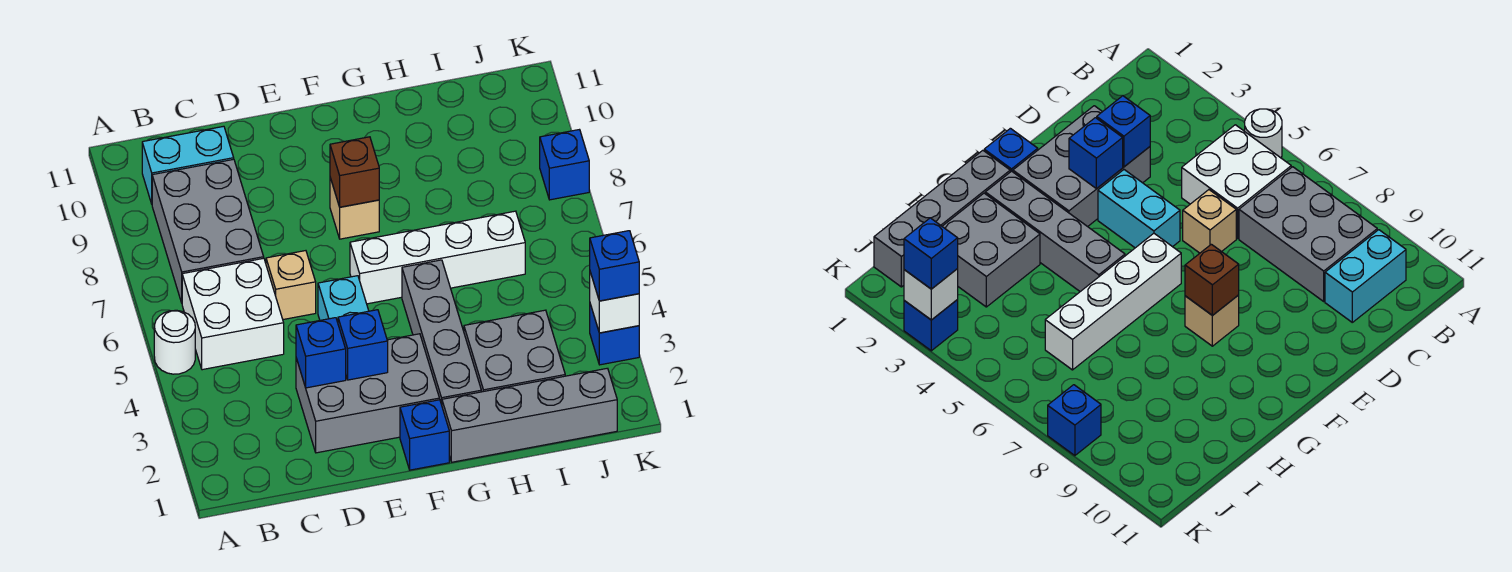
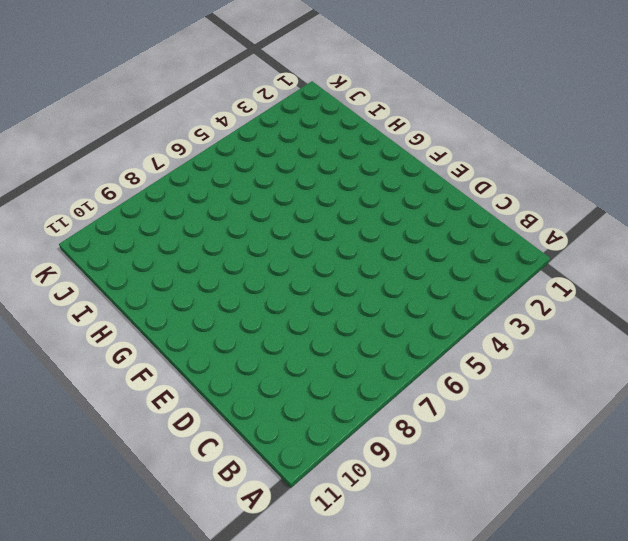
none -> white round brick A5 level 1
none -> white brick B5:C6 level 1
none -> grey brick B7:C9 level 1

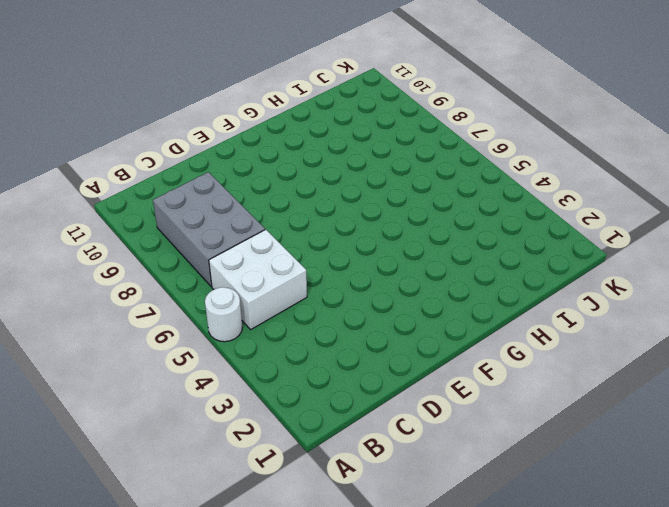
none -> cyan brick B10:C10 level 1
none -> grey brick D2:F3 level 1
none -> tan brick D6 level 1

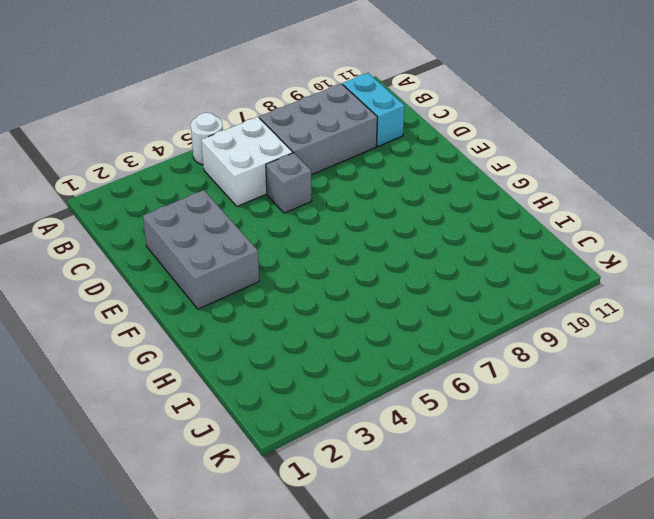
grey brick D6 level 1 -> tan brick D6 level 1
none -> cyan brick E4:E5 level 1
none -> blue brick F1 level 1
none -> white brick F6:I6 level 1

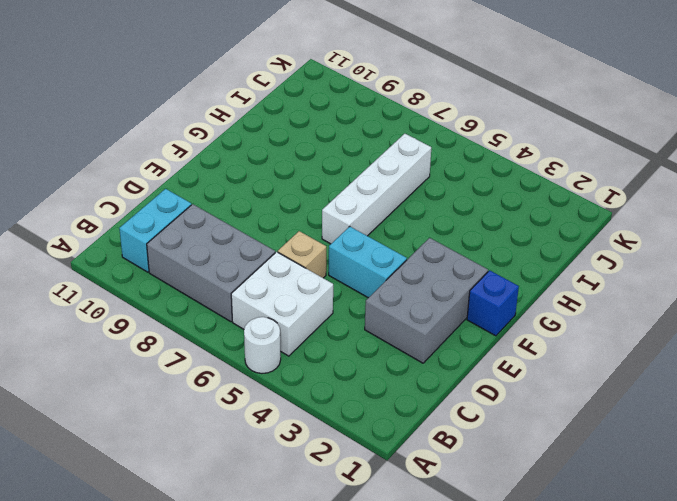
none -> tan brick F8 level 1
none -> grey brick G1:J1 level 1
none -> grey brick G2:G5 level 1

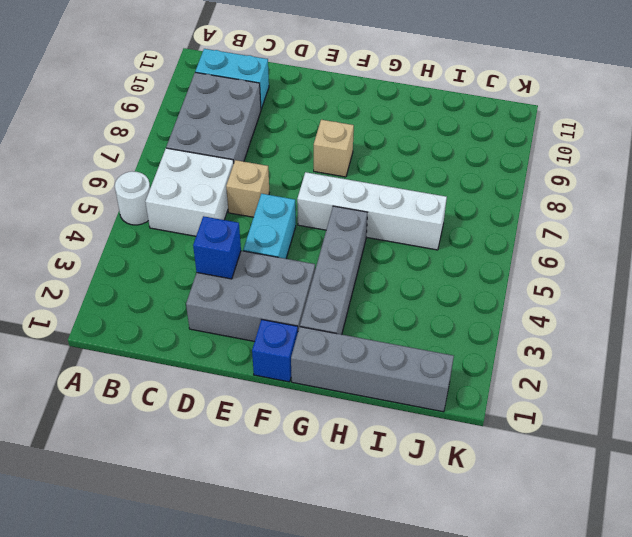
none -> grey brick H2:I3 level 1
none -> blue brick K3 level 1
none -> blue brick K8 level 1

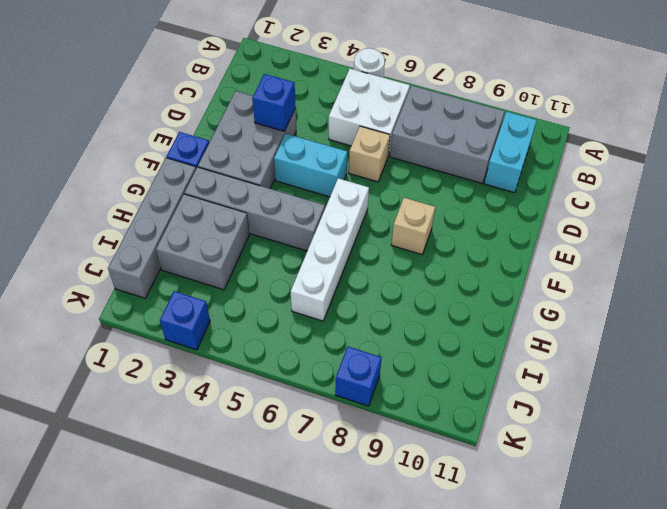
none -> blue brick E3 level 2
none -> brown brick F8 level 2
none -> white brick K3 level 2

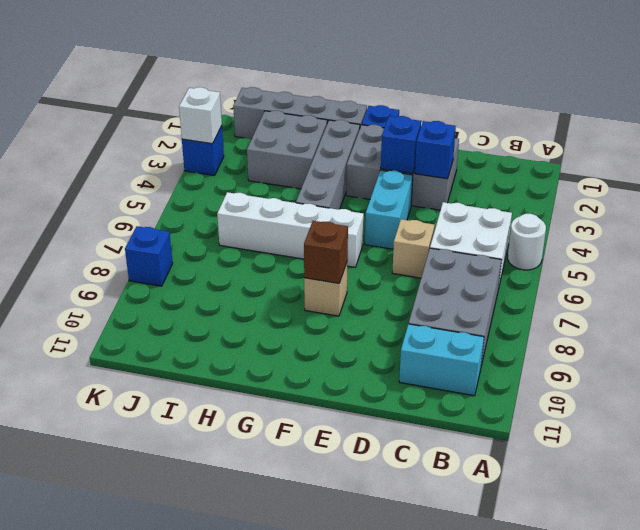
none -> blue brick K3 level 3

